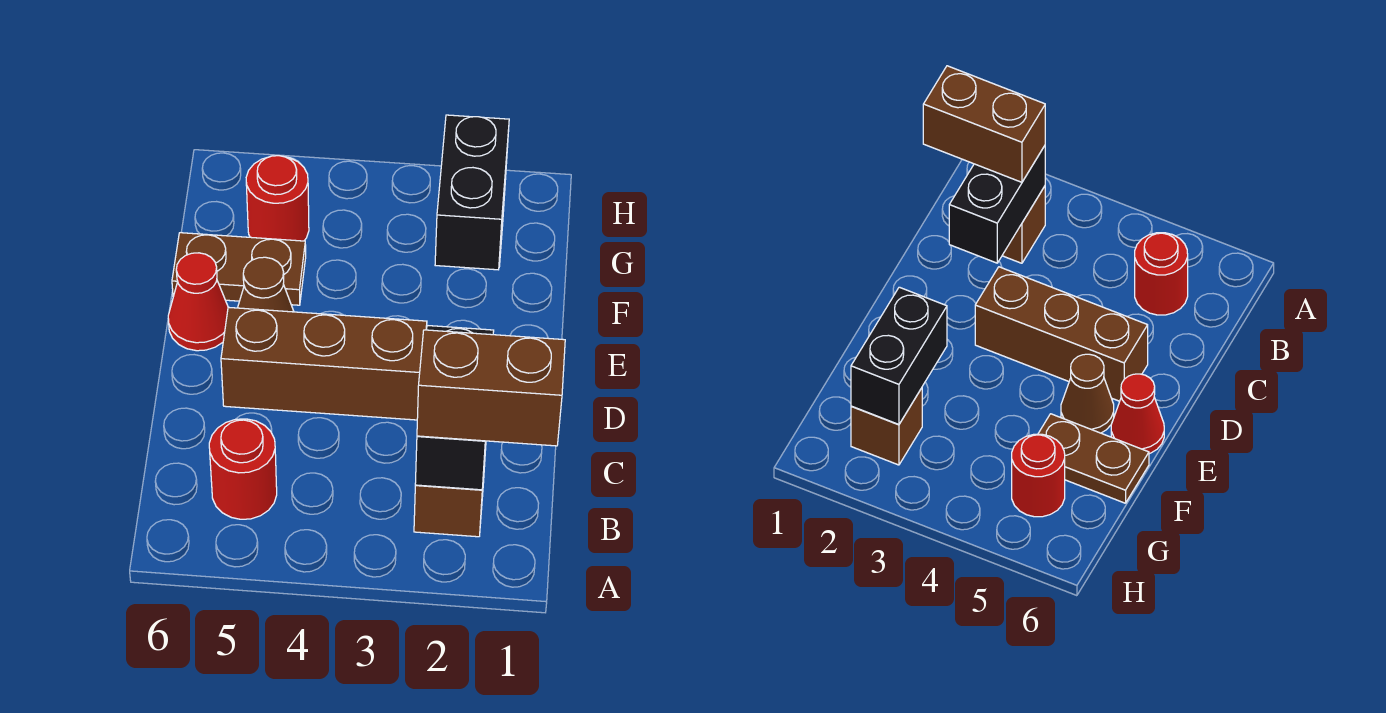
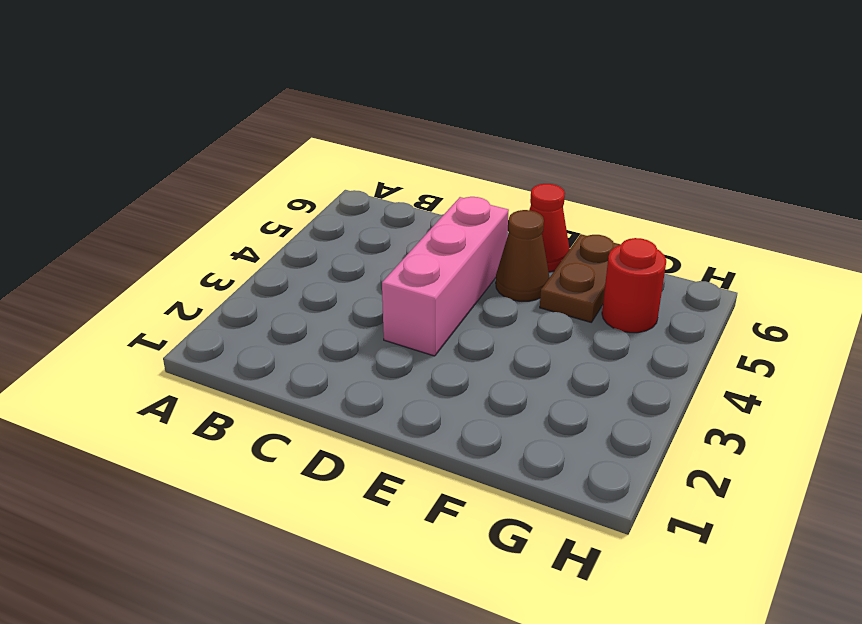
pink brick D3:D5 level 1 -> brown brick D3:D5 level 1
none -> brown brick B2 level 1
none -> red round brick B5 level 1

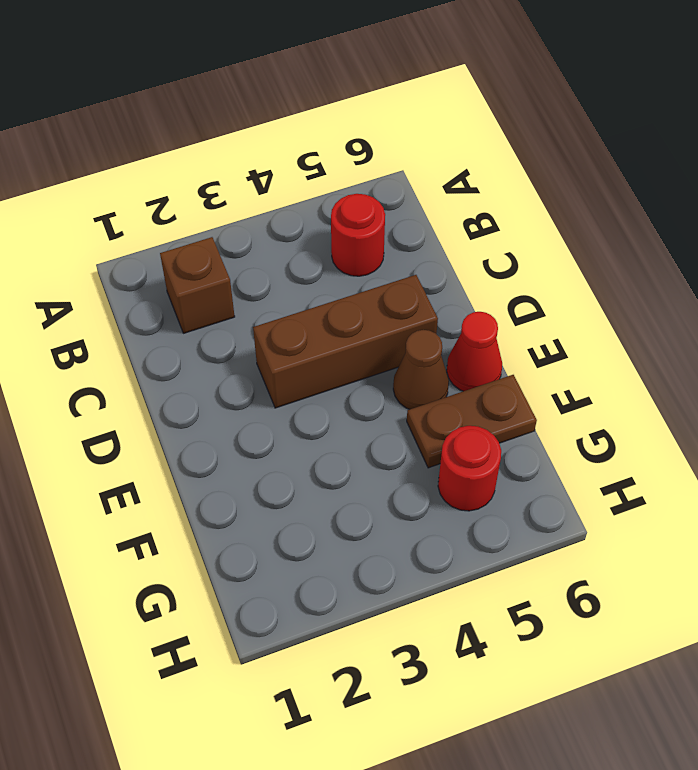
none -> brown brick G2 level 1
none -> black brick B2:C2 level 2

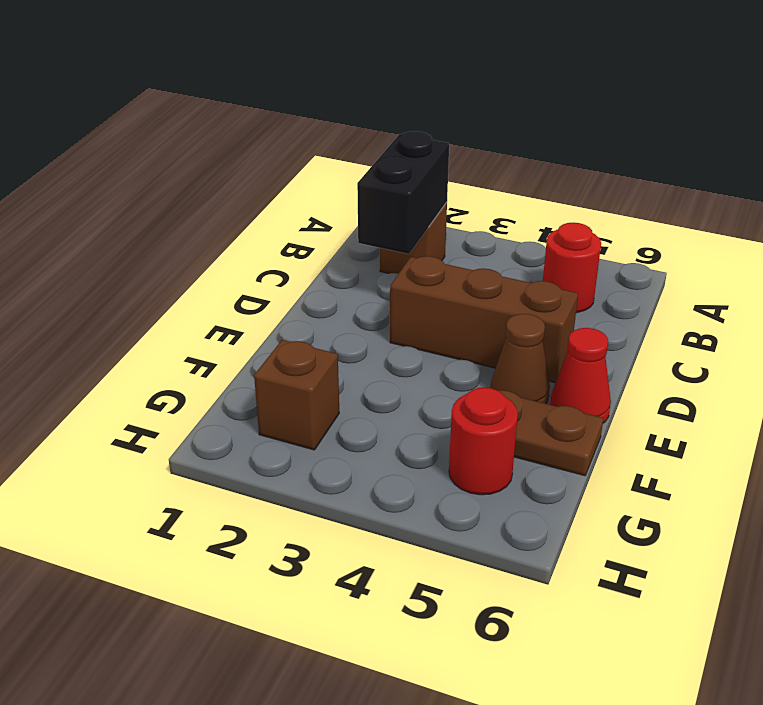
none -> black brick F2:G2 level 2
none -> brown brick B1:B2 level 3

